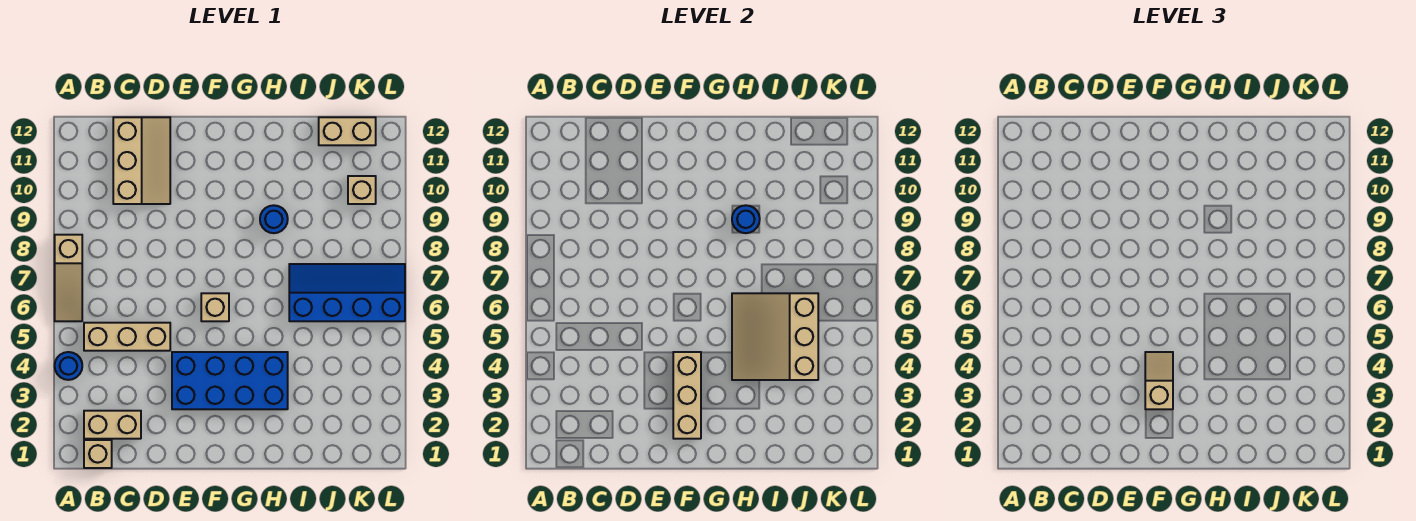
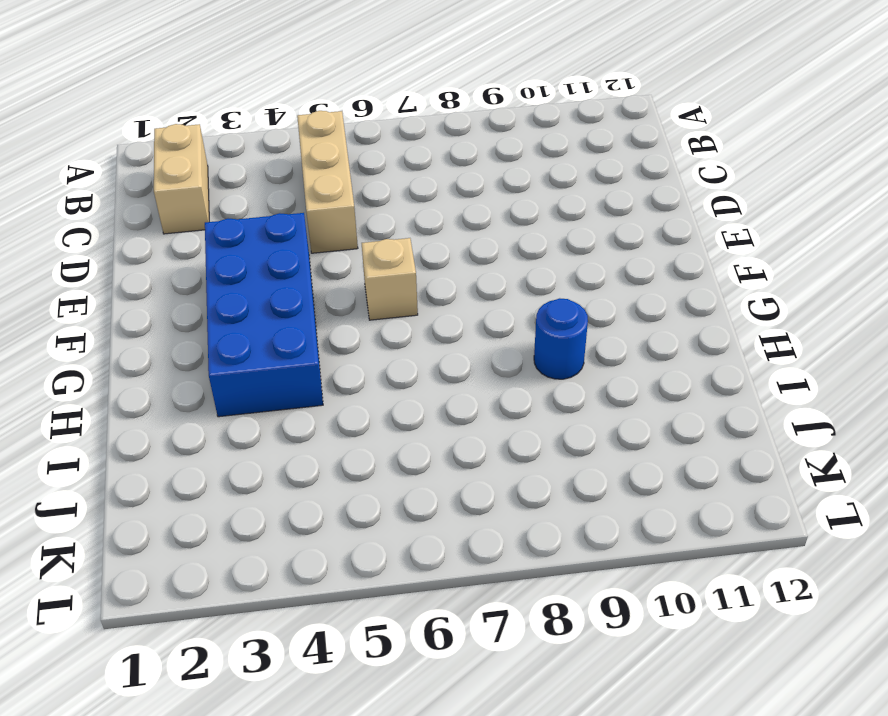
none -> blue round brick A4 level 1
none -> tan slope A6:A8 level 1 top 8
none -> tan brick B1 level 1

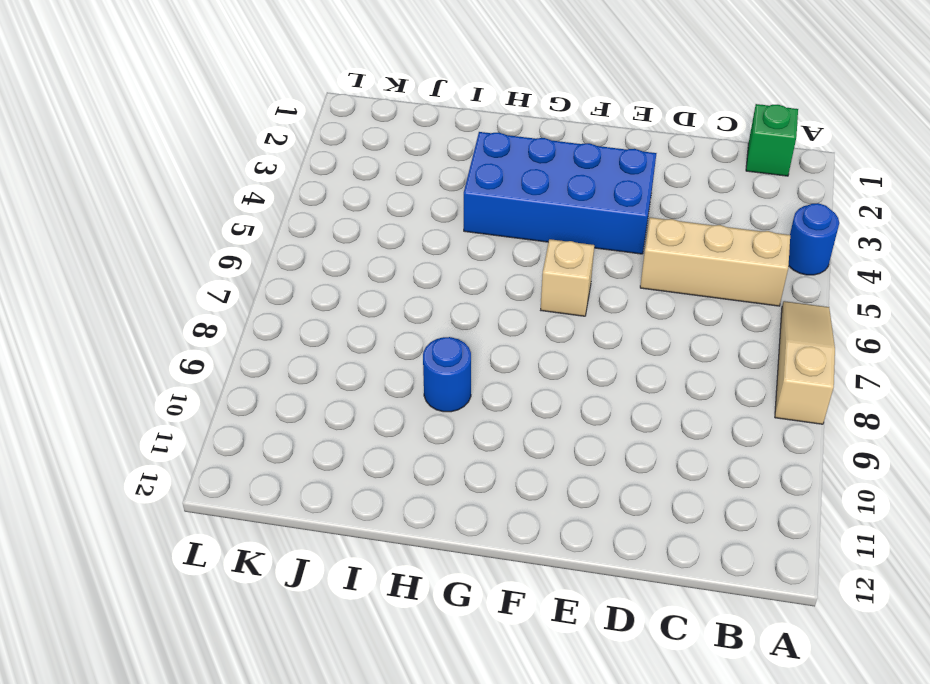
green brick B1 level 1 -> tan brick B1 level 1
none -> tan brick B2:C2 level 1
none -> tan slope C10:D12 level 1 top C
none -> blue slope I6:L7 level 1 top 6

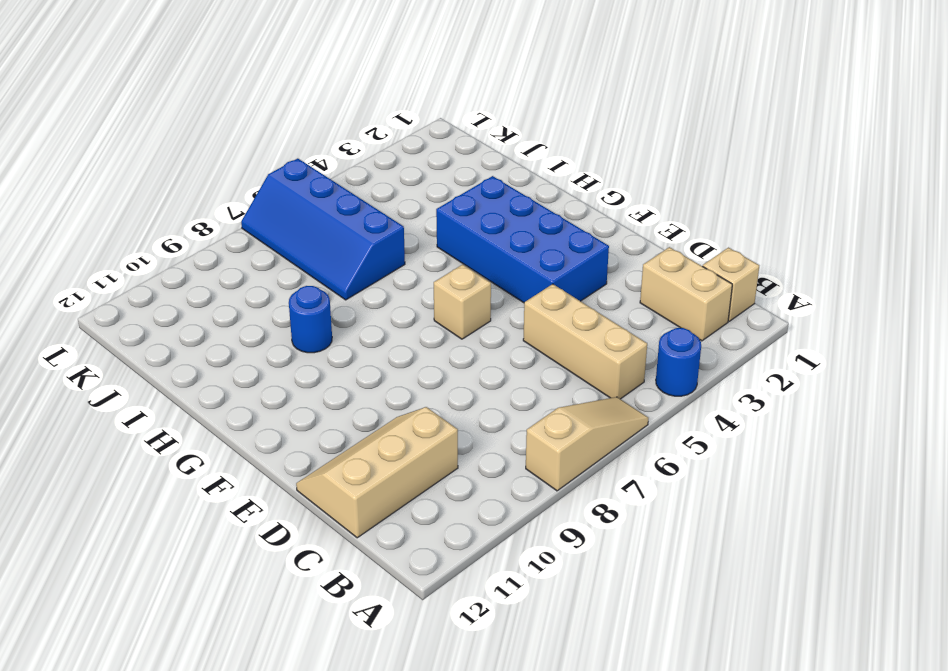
none -> tan brick J12:K12 level 1
none -> tan brick K10 level 1
none -> tan brick F2:F4 level 2

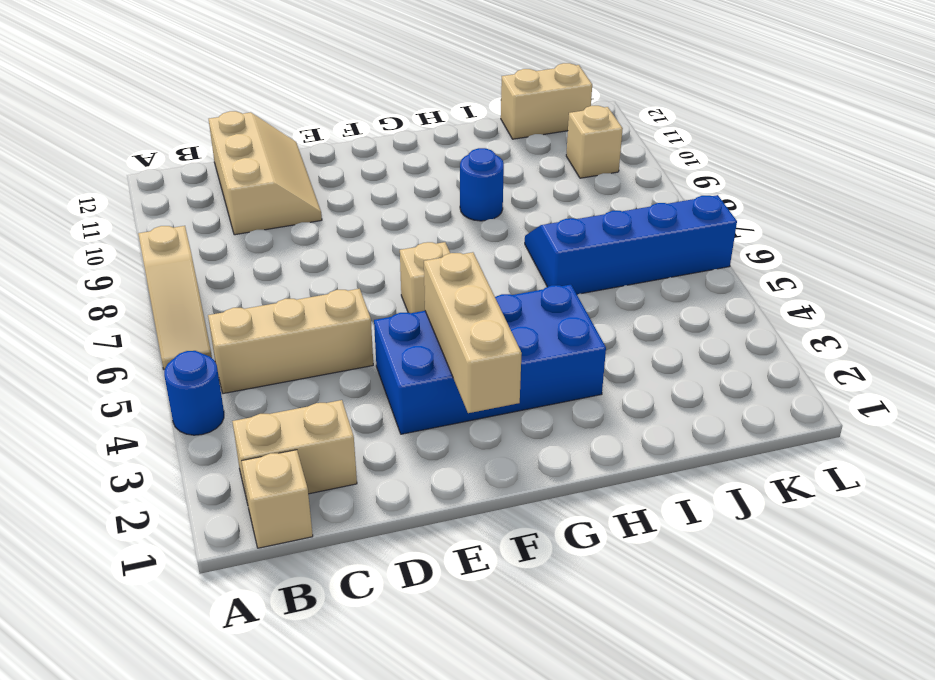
none -> tan slope H4:J6 level 2 top J
none -> blue round brick H9 level 2
none -> tan slope F3:F4 level 3 top 3

